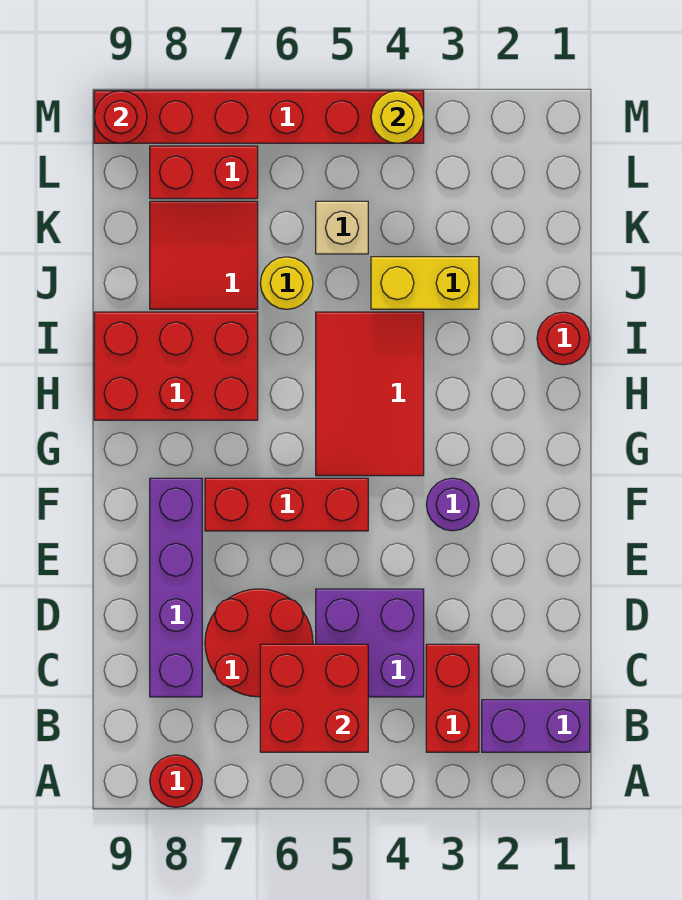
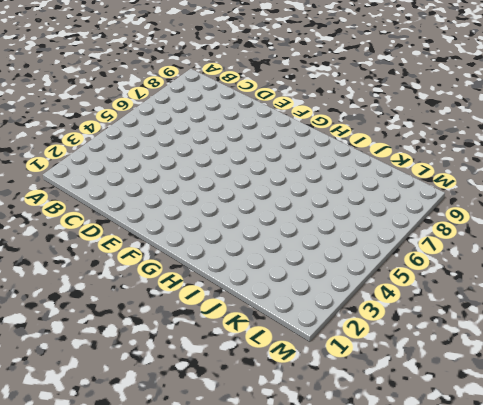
none -> red round brick A8 level 1
none -> purple brick B1:B2 level 1
none -> red brick B3:C3 level 1

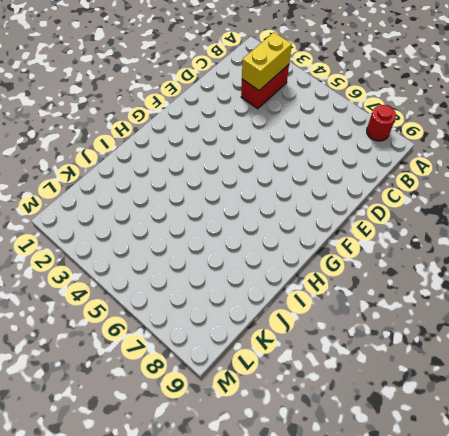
yellow brick B3:C3 level 2 -> yellow brick J3:J4 level 1
none -> purple brick B1:B2 level 1
none -> purple brick C4:D5 level 1
none -> red round brick C6:D7 level 1

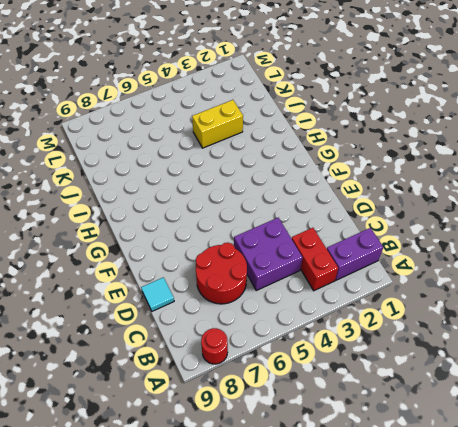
cyan tile D9 level 1 -> none
none -> purple brick C8:F8 level 1
none -> purple round brick F3 level 1
none -> red brick F5:F7 level 1

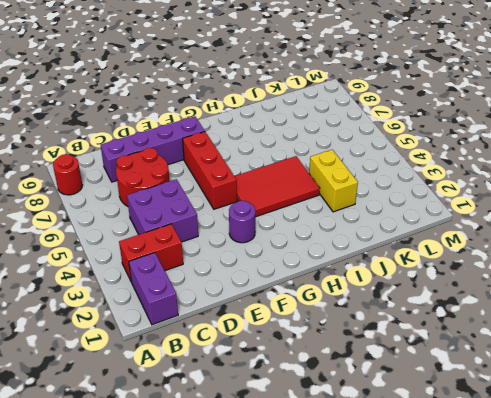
none -> red brick H7:I9 level 1
none -> red round brick I1 level 1
none -> yellow round brick J6 level 1

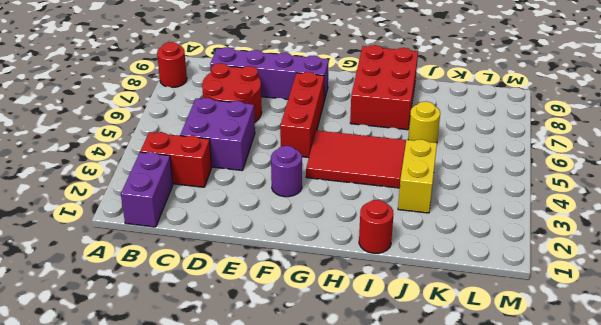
none -> red tile J7:K8 level 1
none -> tan brick K5 level 1
none -> red brick L7:L8 level 1

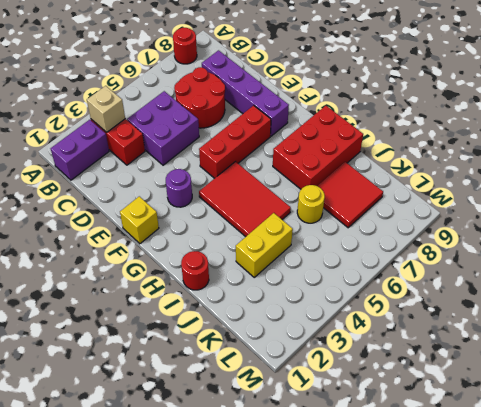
tan brick B3 level 2 -> tan brick K5 level 1
yellow brick F1 level 1 -> none
none -> red brick L7:L8 level 1
none -> red brick M4:M9 level 1
none -> red brick B5:C6 level 2

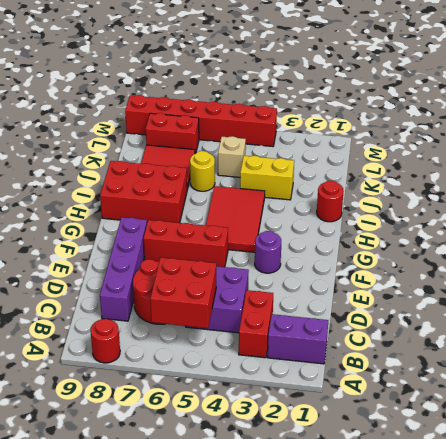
none -> yellow round brick M4 level 2
none -> red round brick M9 level 2

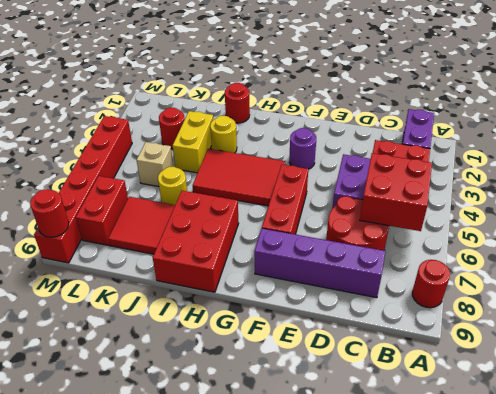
yellow round brick I3 level 1 -> yellow round brick M4 level 2
red round brick K3 level 1 -> none

